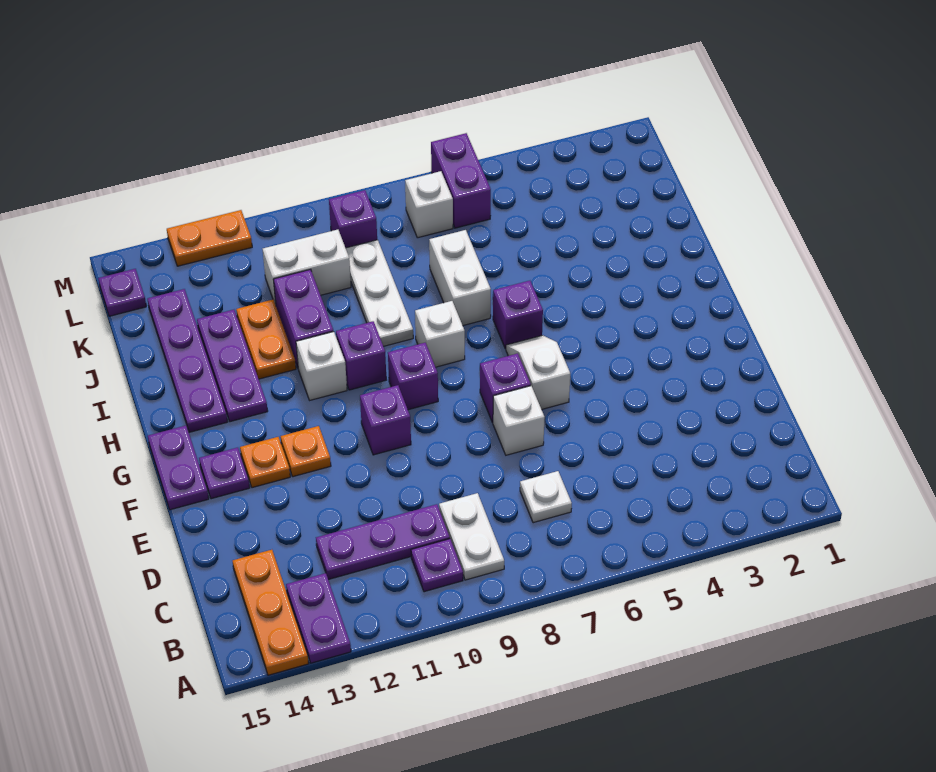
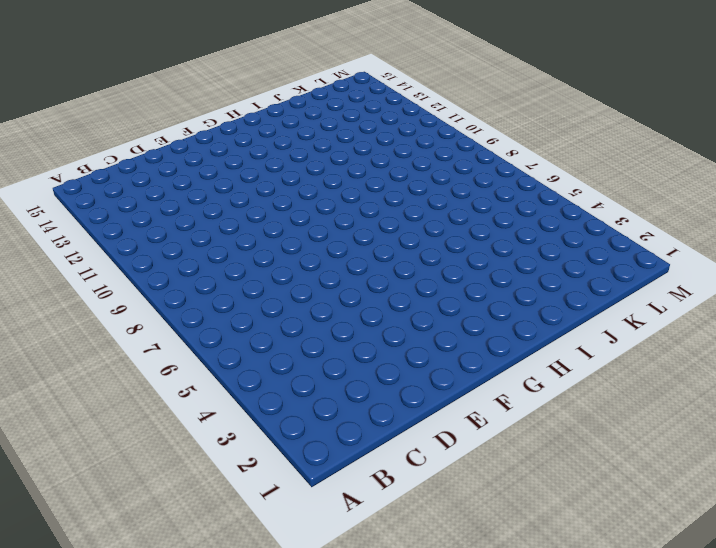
none -> purple plate A13:B13 level 1
none -> orange plate A14:C14 level 1
none -> white plate B9:C9 level 1
none -> purple plate B10 level 1

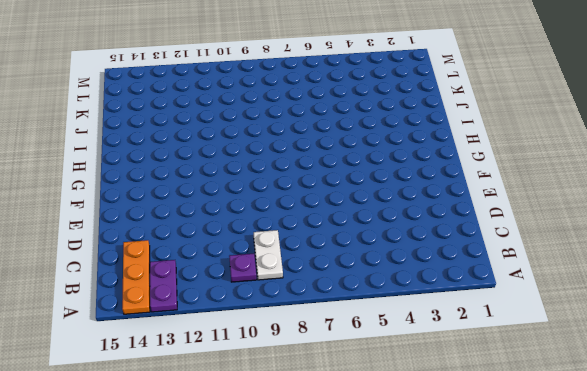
none -> white plate C7 level 1
none -> purple plate C10:C12 level 1
none -> white brick E7 level 1
none -> white slope F6:G6 level 1 top F

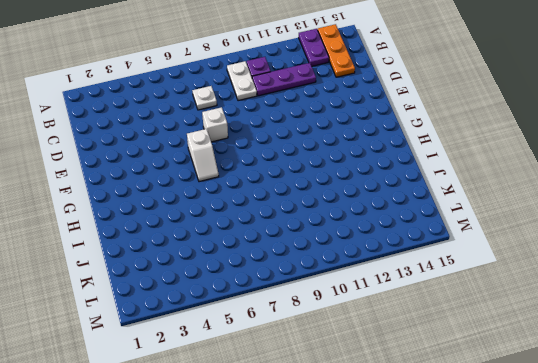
none -> purple brick F7 level 1
none -> purple brick F10 level 1
none -> orange plate F12 level 1
none -> orange plate F13 level 1

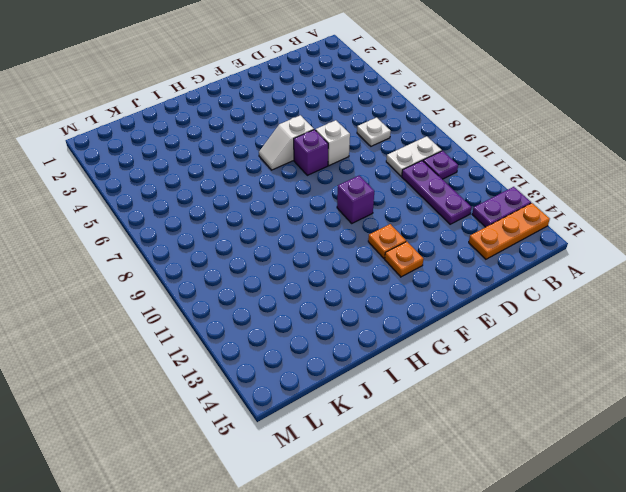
none -> purple plate F14 level 1
none -> purple plate F15:G15 level 1
none -> purple brick G9 level 1
none -> purple brick H6 level 1

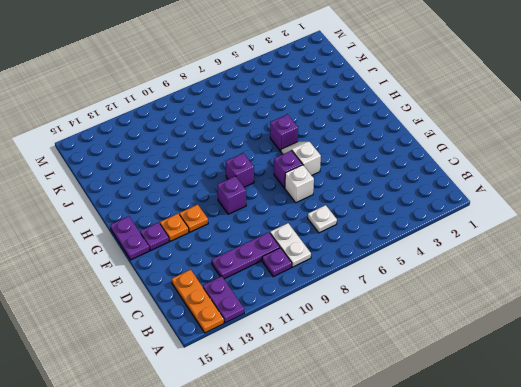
none -> white brick H8 level 1
none -> purple brick H10 level 1
none -> white brick H11 level 1
none -> purple plate H13:J13 level 1

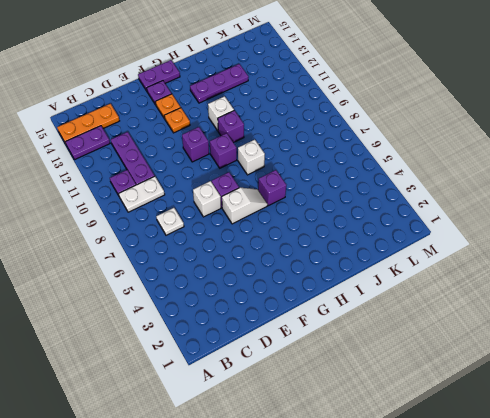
none -> purple plate H14:K14 level 1
none -> white brick I7:J7 level 1
none -> white plate I9:K9 level 1
none -> purple brick I11:J11 level 1

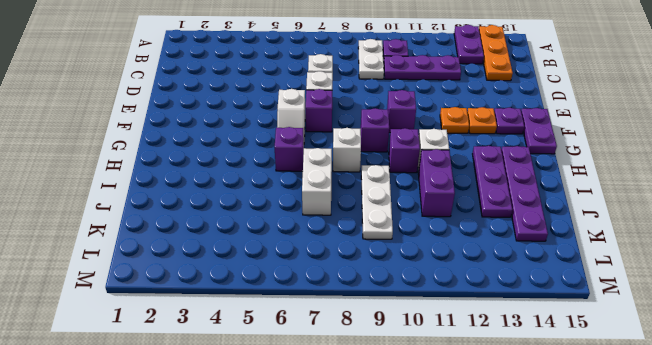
none -> orange plate I12:J12 level 1
none -> white brick K10:K11 level 1
none -> purple brick L6:M6 level 1
none -> white brick L7 level 1

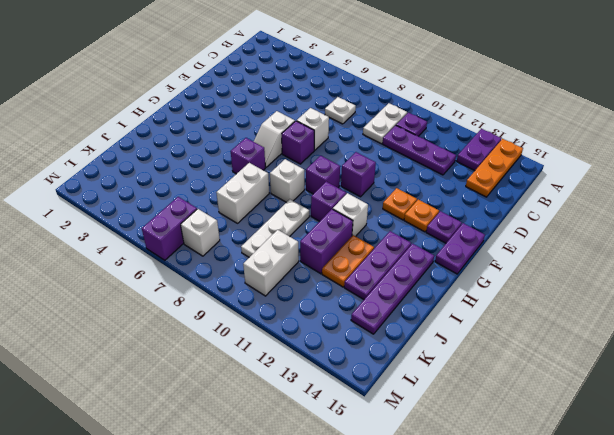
white brick K10:L10 level 1 -> white brick K10:K11 level 1
none -> purple brick L9 level 1
none -> purple plate L15 level 1
none -> orange plate M12:M13 level 1

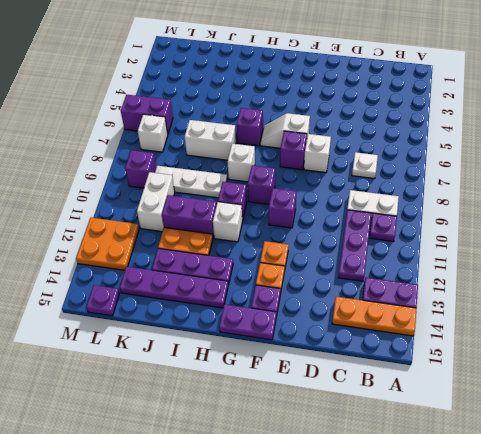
orange plate L12:M13 level 1 -> orange plate M12:M13 level 1

